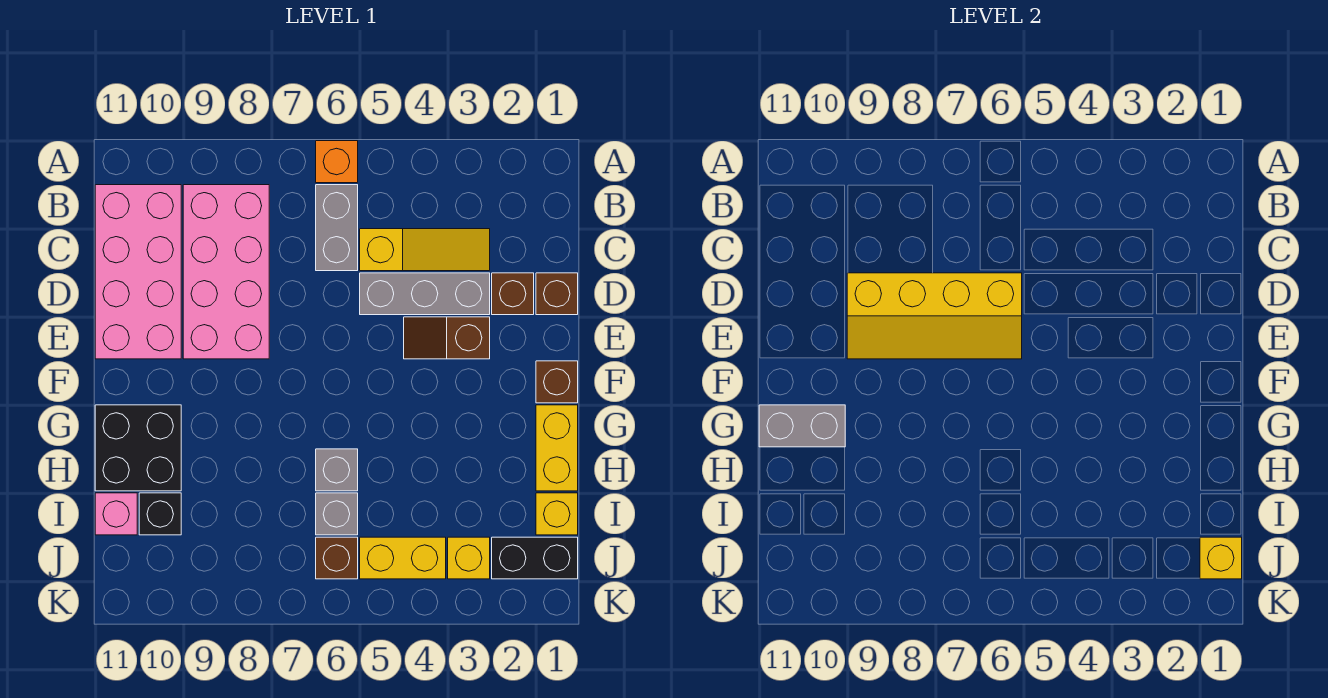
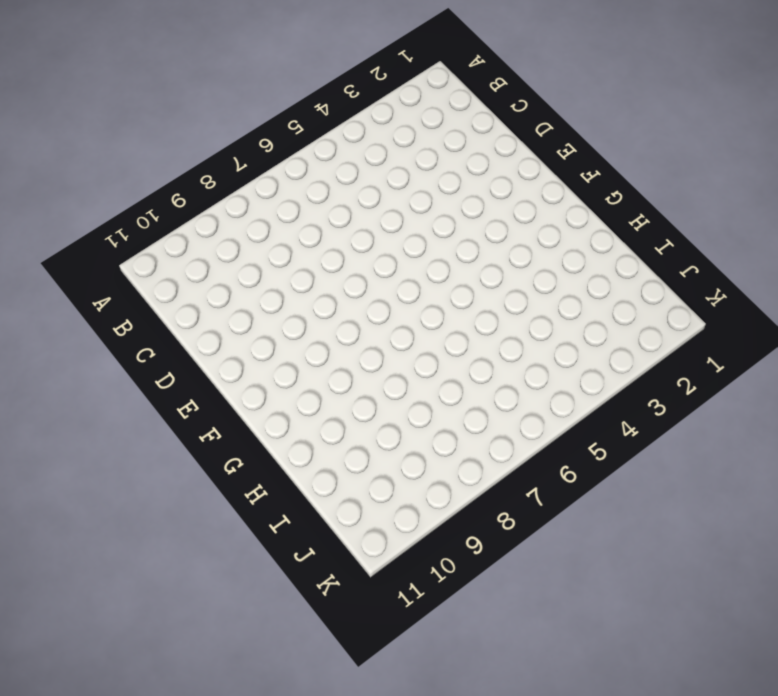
none -> orange brick A6 level 1
none -> grey brick B6:C6 level 1
none -> pink brick B8:E9 level 1

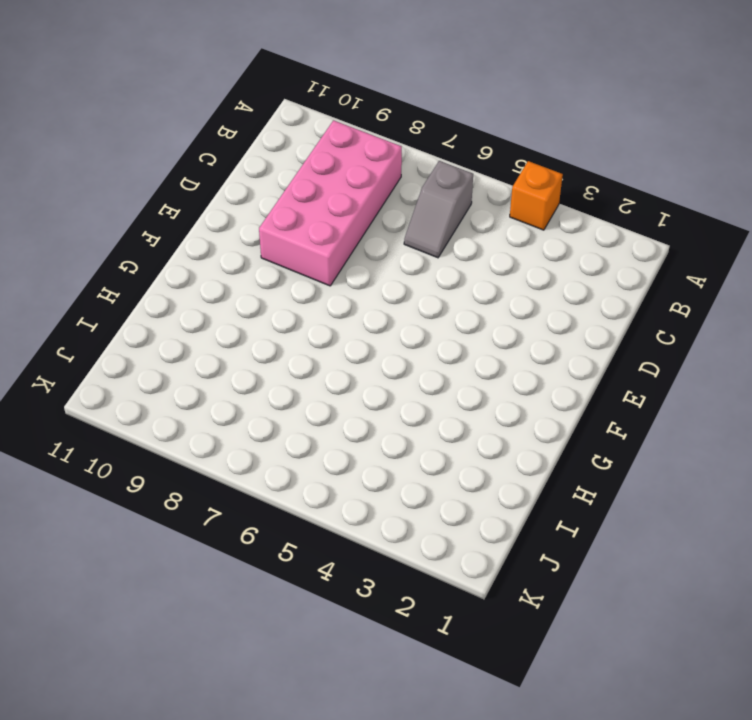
orange brick A4 level 1 -> orange brick A6 level 1
grey slope B6:C6 level 1 top B -> grey brick B6:C6 level 1
none -> pink brick B10:E11 level 1
none -> yellow slope C3:C5 level 1 top 5
none -> brown brick D1 level 1

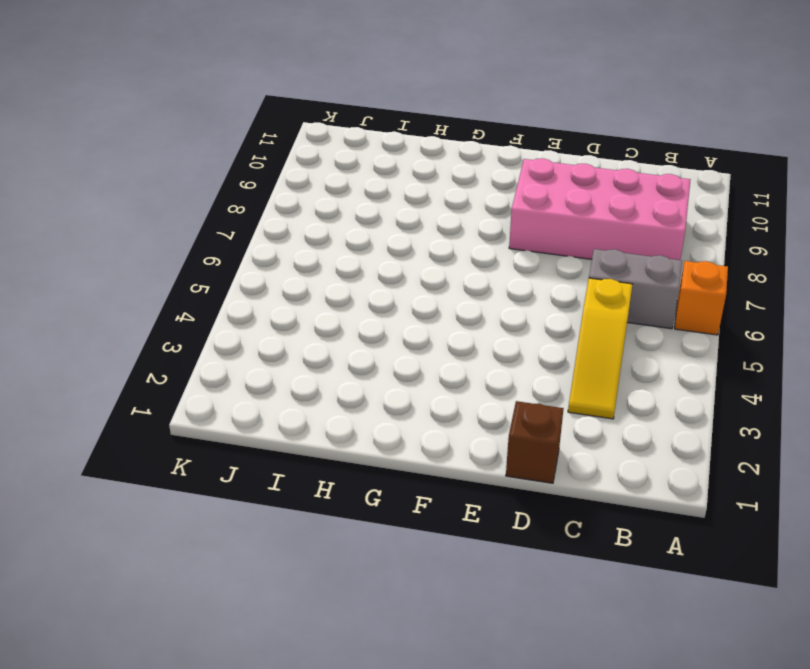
none -> pink brick B10:E11 level 1
none -> brown brick D2 level 1
none -> grey brick D3:D5 level 1

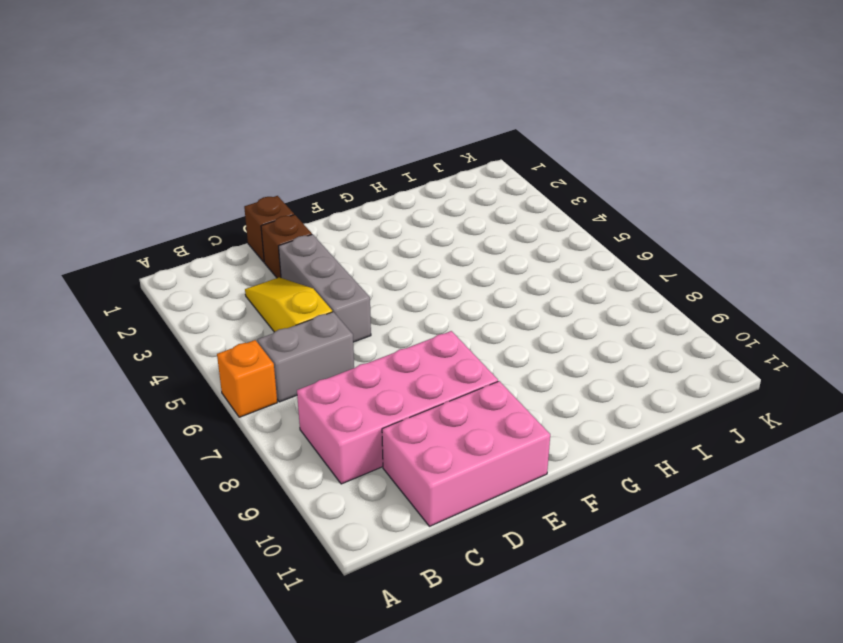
pink brick C10:E11 level 1 -> pink brick B10:E11 level 1
none -> brown slope E3:E4 level 1 top 3
none -> brown brick F1 level 1
none -> yellow brick G1:H1 level 1

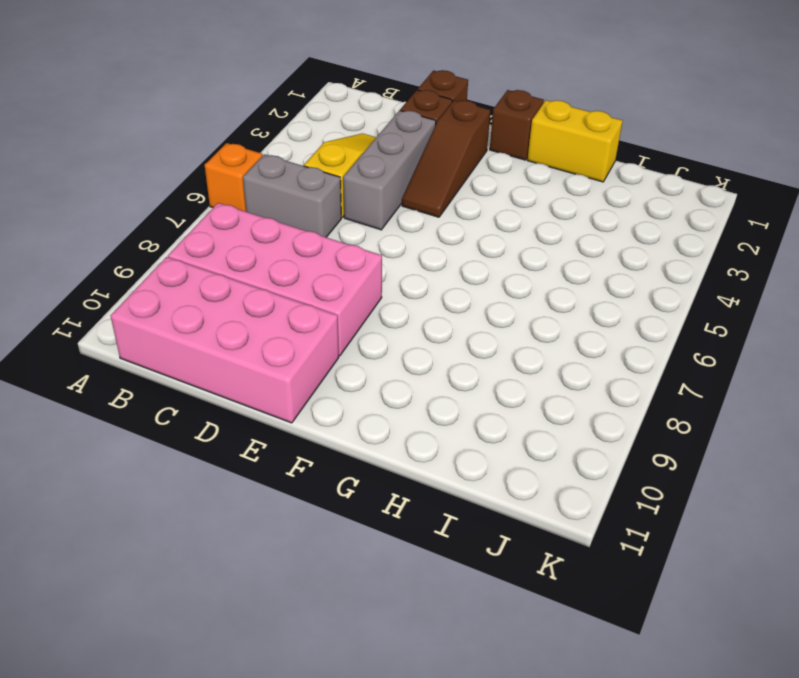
brown slope E2:E4 level 1 top 2 -> brown slope E3:E4 level 1 top 3
none -> black brick G10:H11 level 1
none -> grey brick H6 level 1
none -> yellow brick I1 level 1

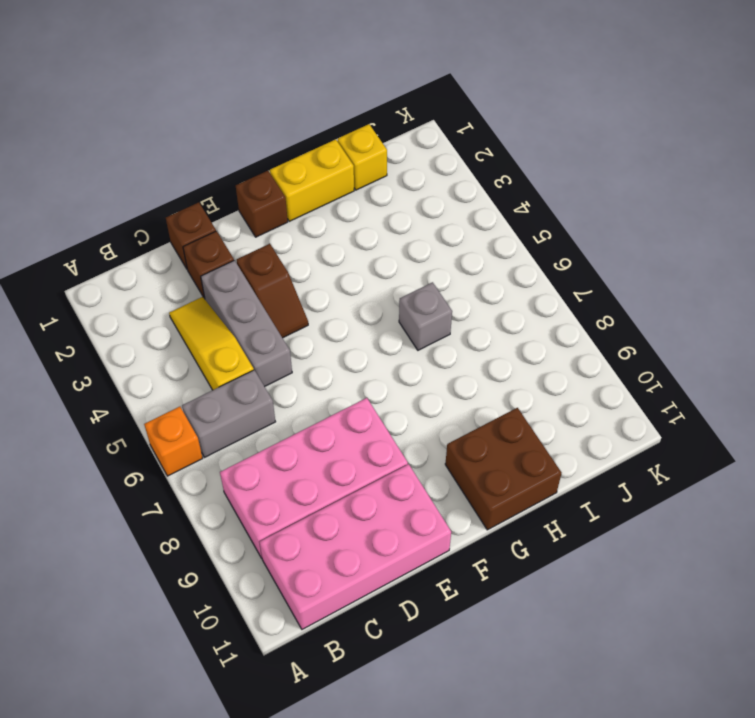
brown brick G10:H11 level 1 -> black brick G10:H11 level 1
none -> grey brick I6 level 1
none -> black brick I10 level 1
none -> pink brick I11 level 1

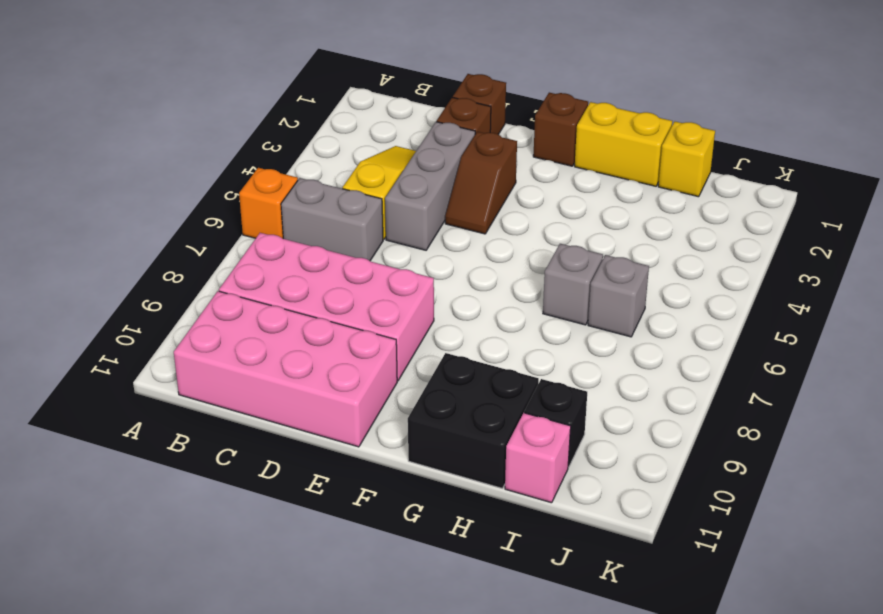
none -> black brick J1:J2 level 1
none -> yellow brick J3 level 1
none -> yellow brick J4:J5 level 1

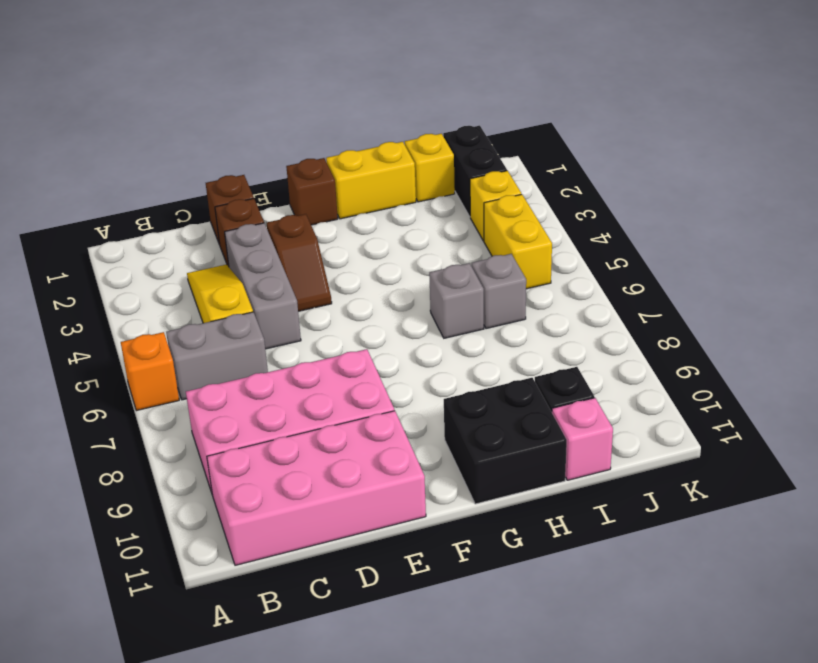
none -> brown brick J6 level 1
none -> yellow slope D6:E9 level 2 top D
none -> grey brick G10:G11 level 2

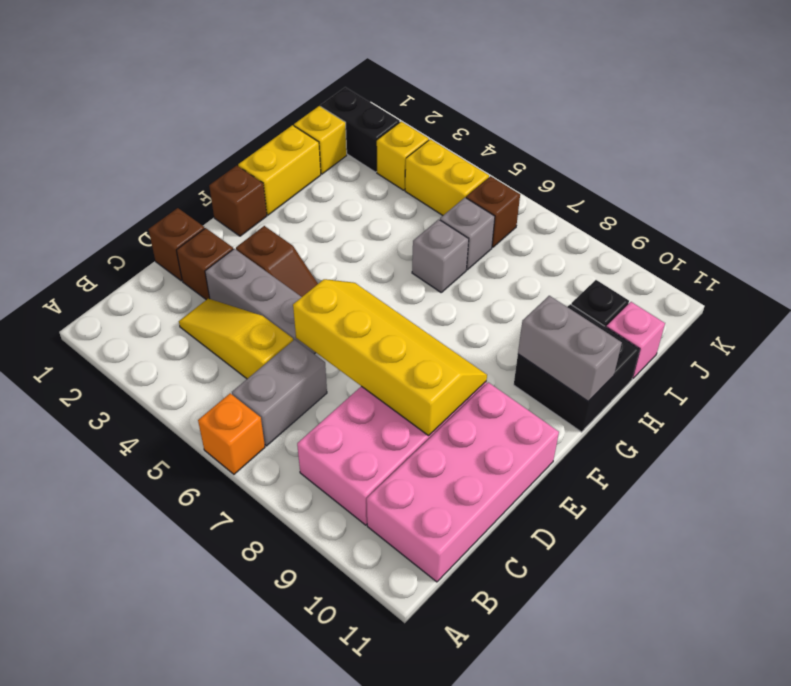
none -> yellow brick J1 level 2

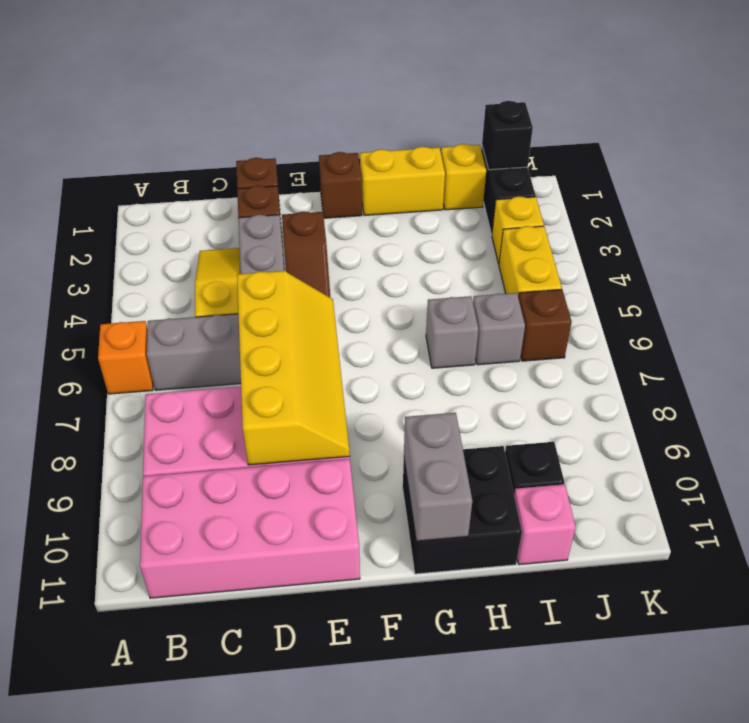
black brick J1 level 2 -> yellow brick J1 level 2

